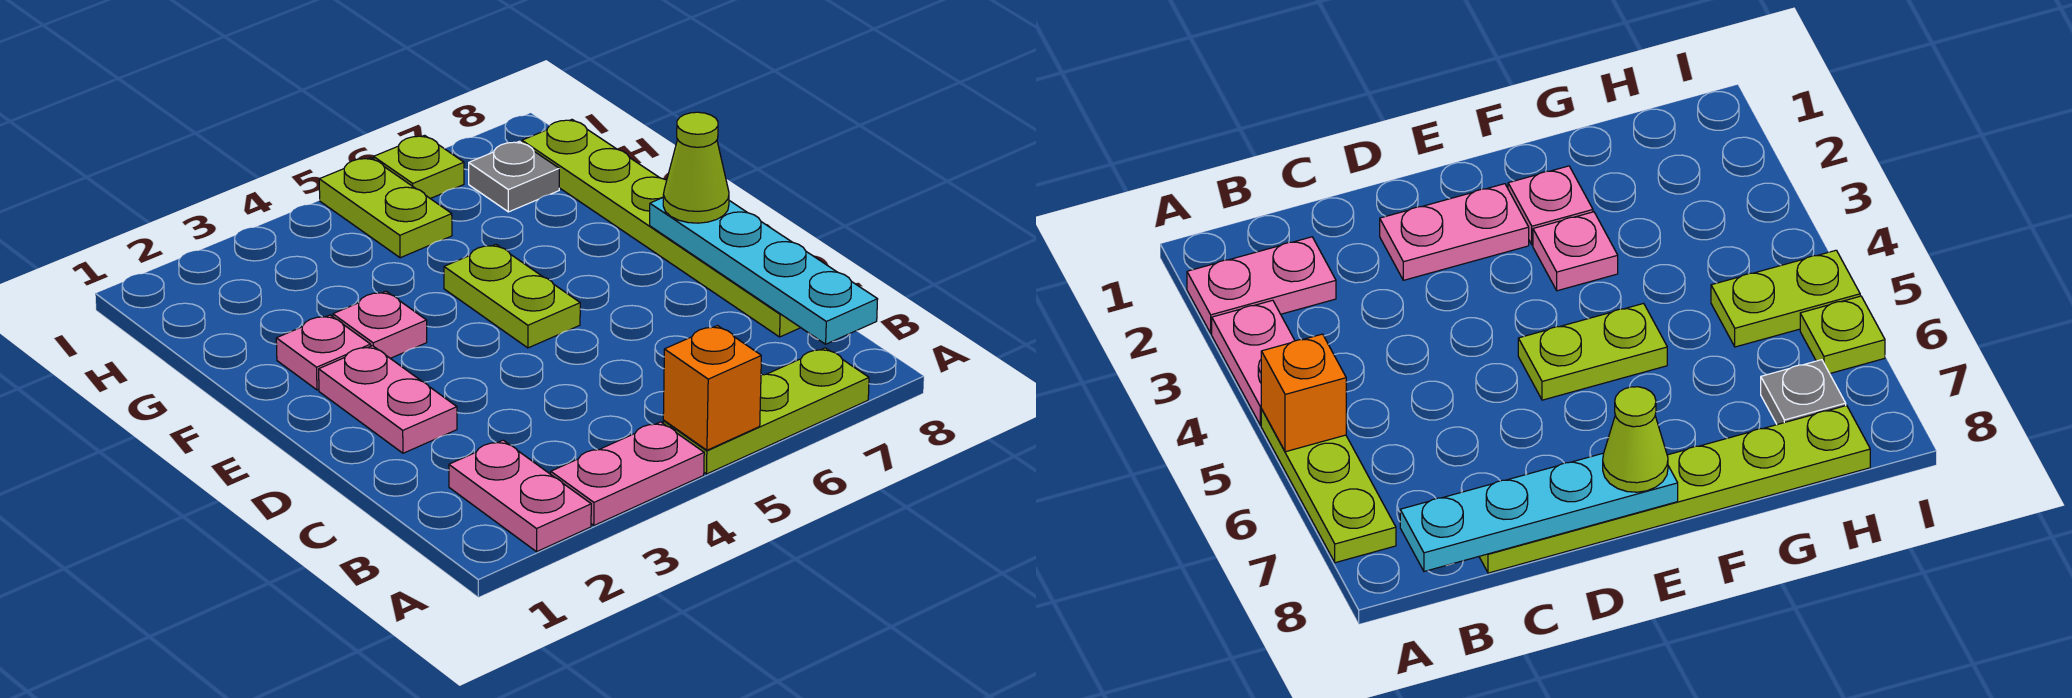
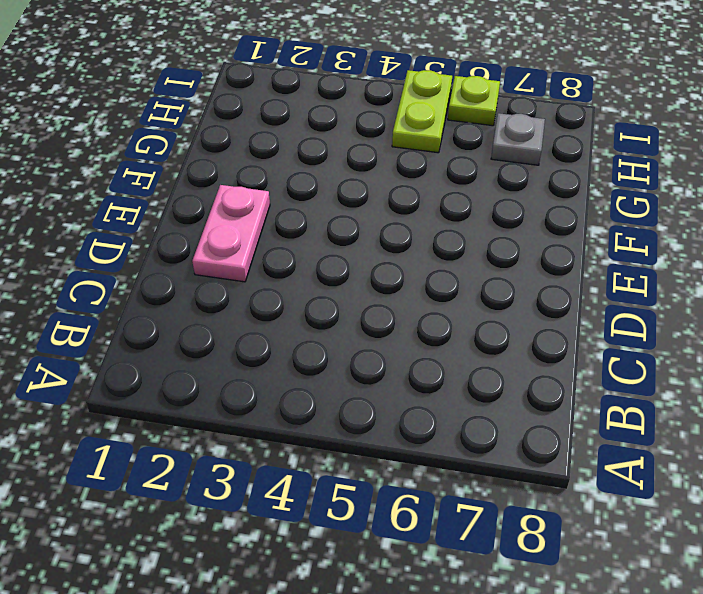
none -> pink plate A2:B2 level 1
none -> pink plate A3:A4 level 1
none -> lime plate A5:A7 level 1

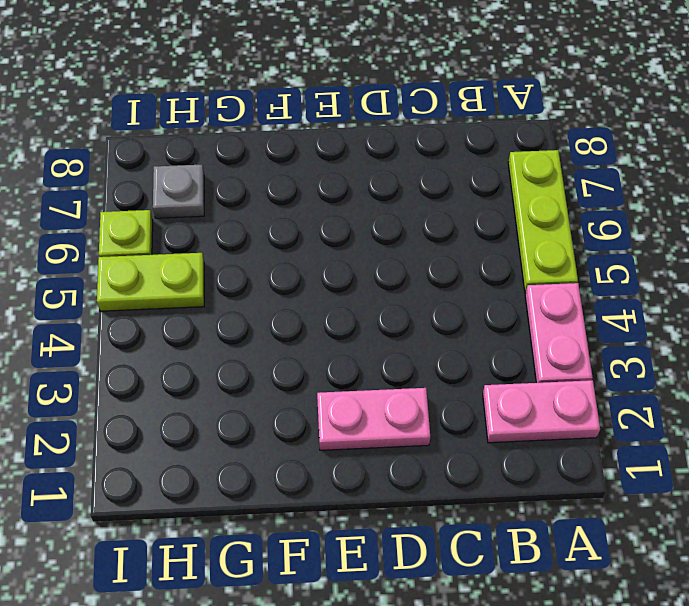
none -> lime plate C8:H8 level 1
none -> lime plate E5:F5 level 1
none -> pink plate F2 level 1

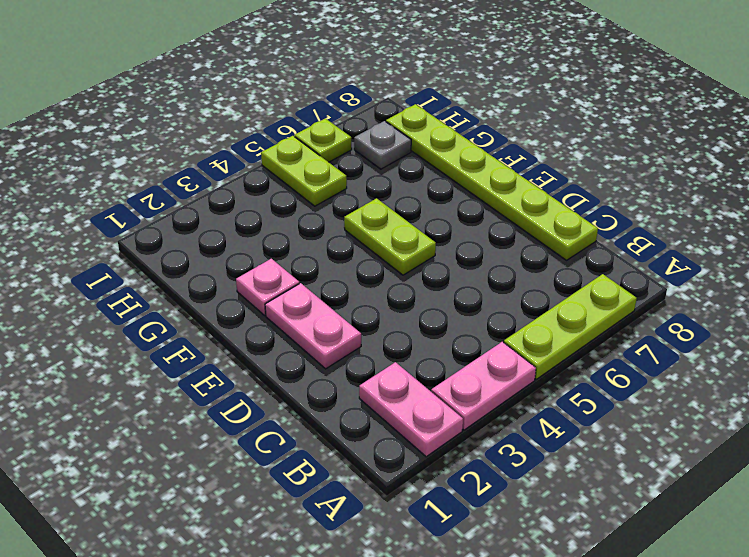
none -> pink plate F3 level 1
none -> orange brick A5 level 2
none -> cyan plate B8:E8 level 2

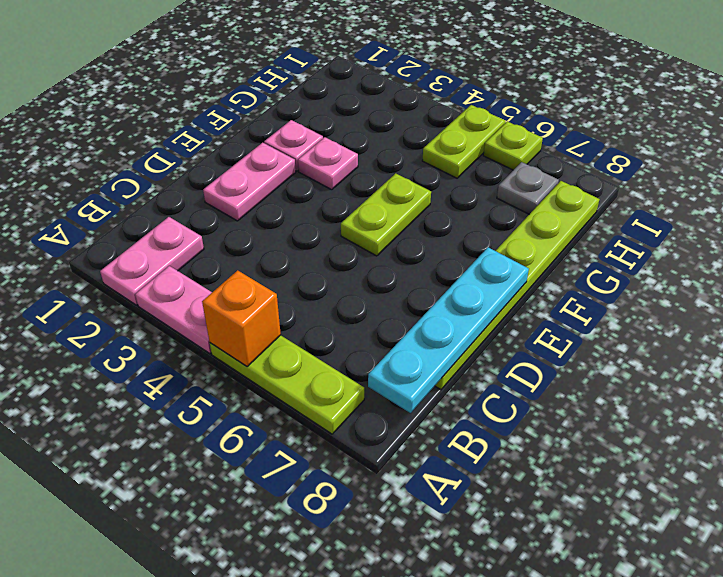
none -> lime cone E8 level 3

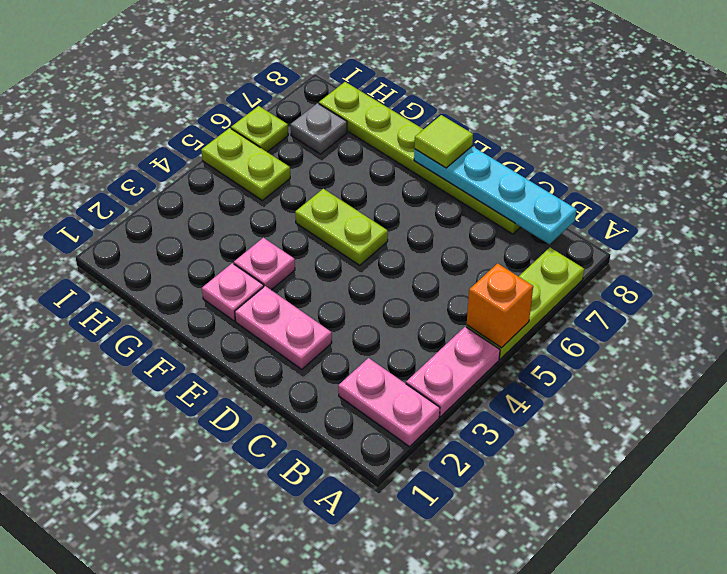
lime tile E8 level 3 -> lime cone E8 level 3

